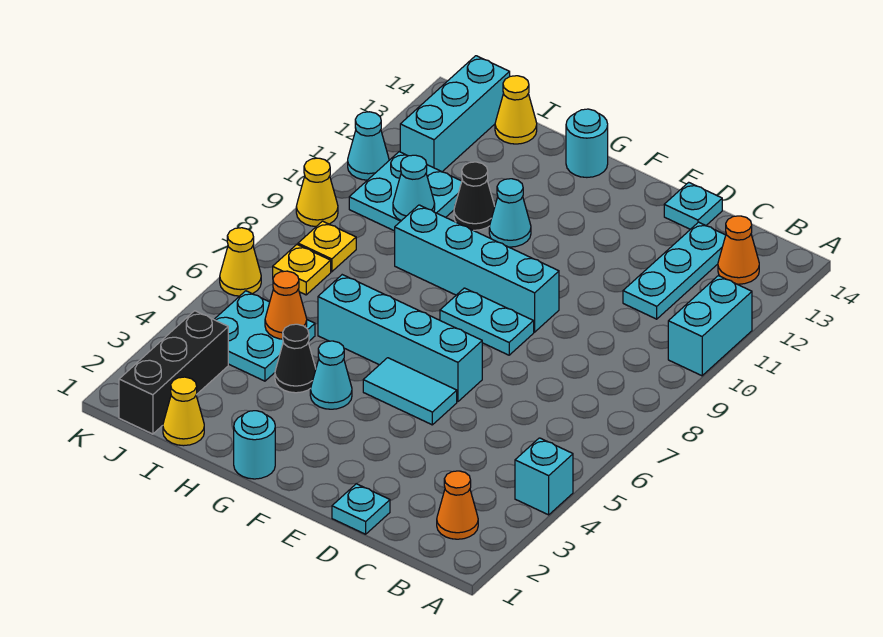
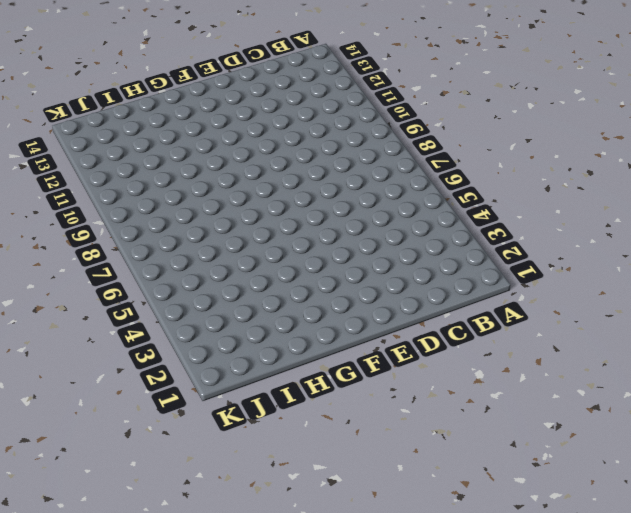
none -> cyan brick A4 level 1
none -> cyan brick A10:A11 level 1
none -> orange cone B2 level 1
none -> orange cone B13 level 1

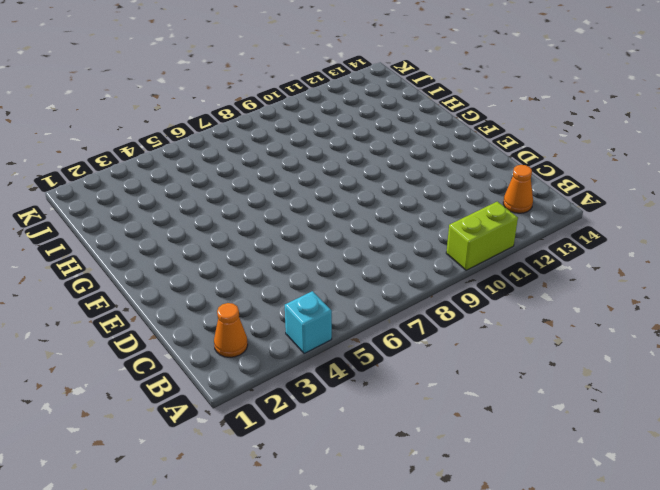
lime brick A10:A11 level 1 -> cyan brick A10:A11 level 1
none -> cyan plate C11:C13 level 1
none -> cyan plate D1 level 1
none -> cyan plate D14 level 1
none -> cyan tile E5:F5 level 1

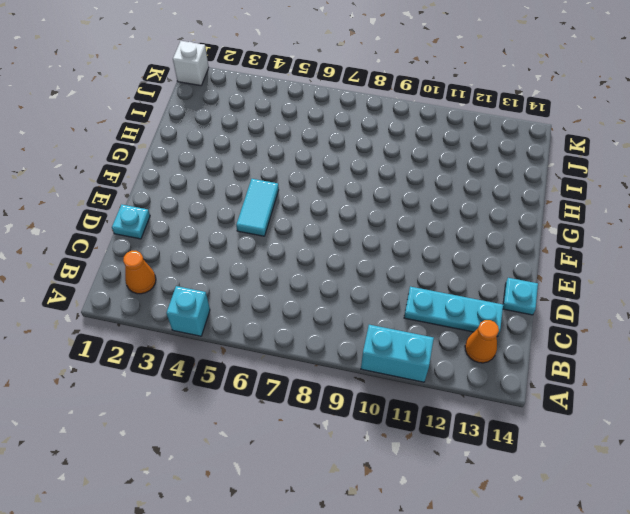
white brick K1 level 1 -> none
none -> cyan brick E6:H6 level 1
none -> cyan plate E8:F8 level 1
none -> cyan brick E9:H9 level 1
none -> cyan round brick G1 level 1

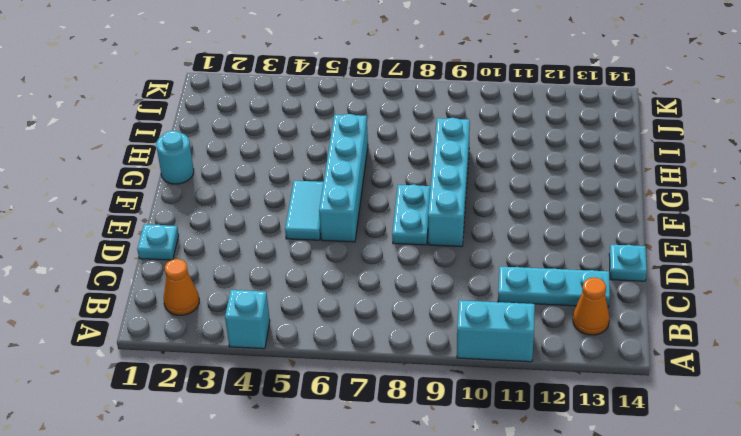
none -> cyan cone G4 level 1
none -> cyan cone G11 level 1
none -> cyan round brick G14 level 1
none -> black cone H4 level 1

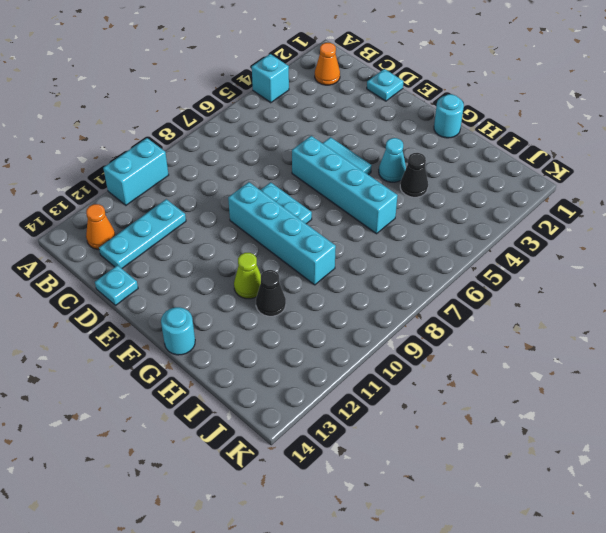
lime cone G11 level 1 -> cyan cone G11 level 1
none -> yellow cone I1 level 1
none -> cyan plate I4:J5 level 1
none -> cyan plate I10:J11 level 1
none -> yellow cone I14 level 1

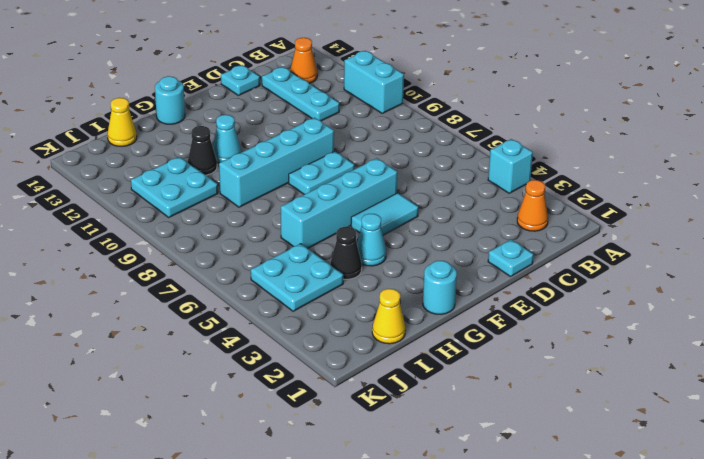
none -> black brick J1:J3 level 1
none -> yellow plate J7 level 1
none -> yellow plate J8 level 1
none -> cyan brick J12:J14 level 1

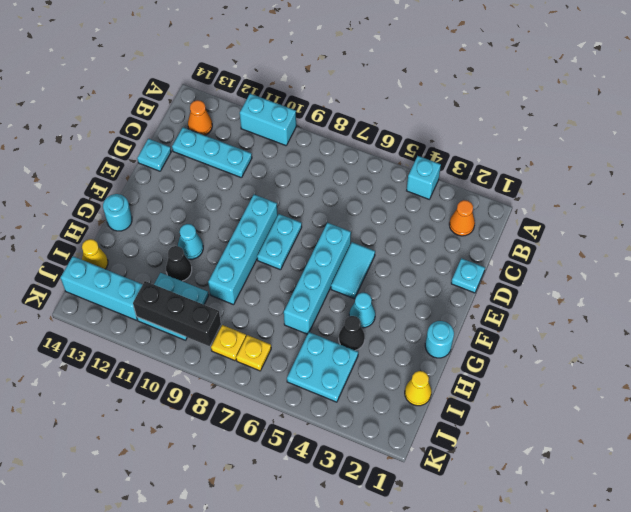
black brick J9:J11 level 2 -> black brick J1:J3 level 1
none -> yellow cone K6 level 1
none -> yellow cone K9 level 1
none -> cyan cone K11 level 1
none -> orange cone I5 level 2

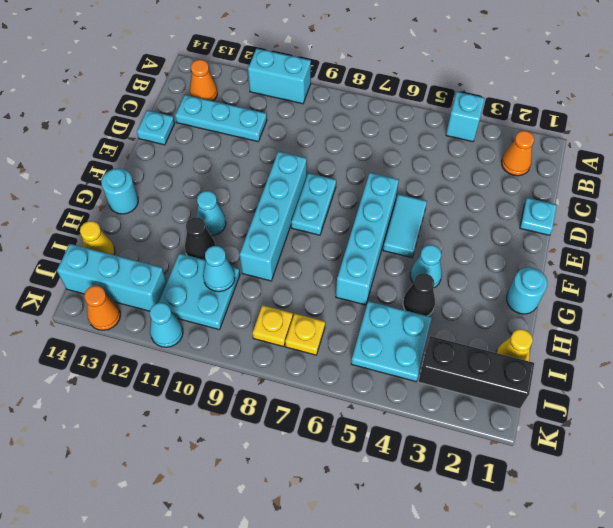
orange cone K13 level 1 -> orange cone I5 level 2
none -> yellow cone K6 level 1
none -> yellow cone K9 level 1

